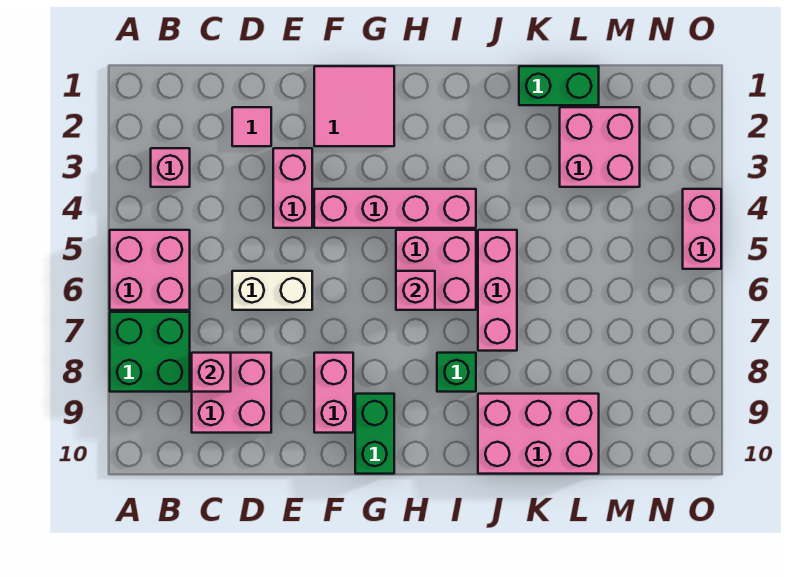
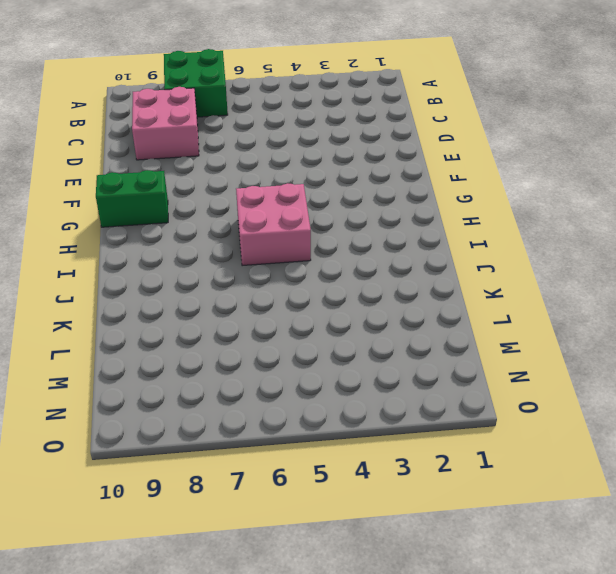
none -> pink brick A5:B6 level 1
none -> pink brick B3 level 1
none -> pink tile D2 level 1

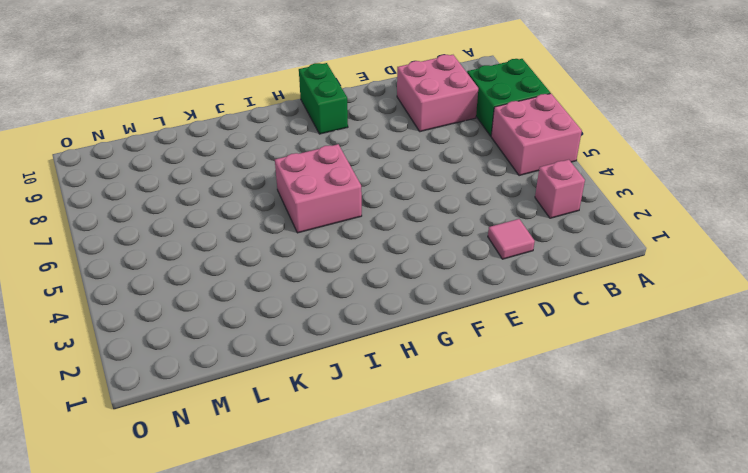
none -> white brick D6:E6 level 1
none -> pink brick E3:E4 level 1
none -> pink tile F1:G2 level 1

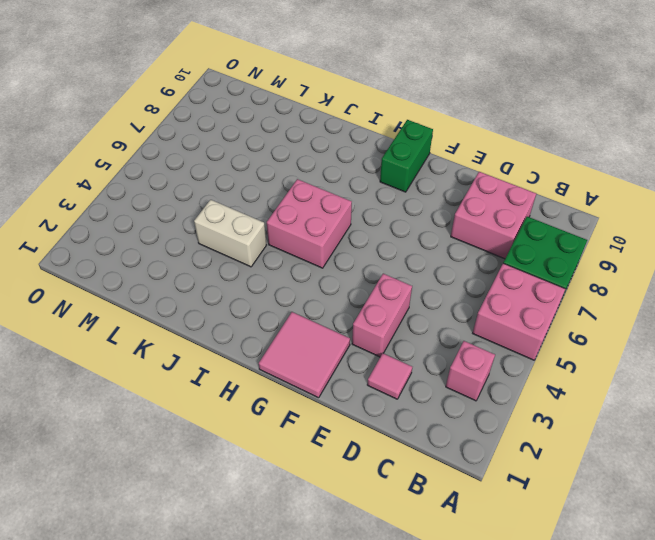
white brick J4:K4 level 1 -> white brick D6:E6 level 1
none -> pink brick F4:I4 level 1
none -> pink brick F8:F9 level 1
none -> green brick I8 level 1

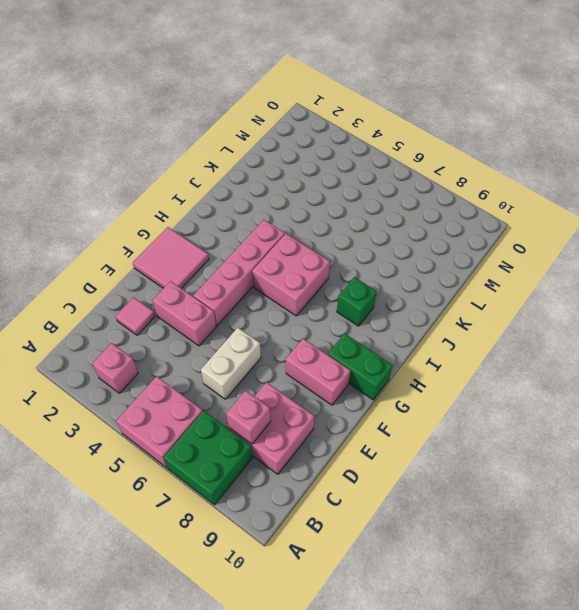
none -> pink brick J5:J7 level 1
none -> pink brick J9:L10 level 1
none -> green brick K1:L1 level 1

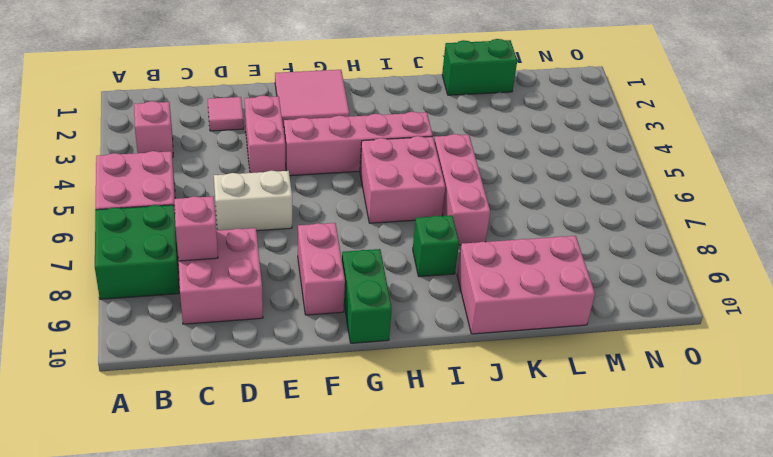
none -> pink brick L2:M3 level 1
none -> pink brick O4:O5 level 1
none -> pink brick H6 level 2

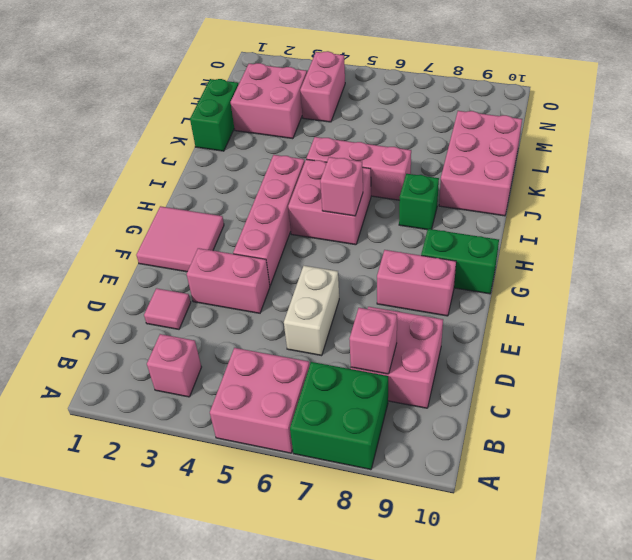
pink brick M4:N4 level 1 -> pink brick O4:O5 level 1

